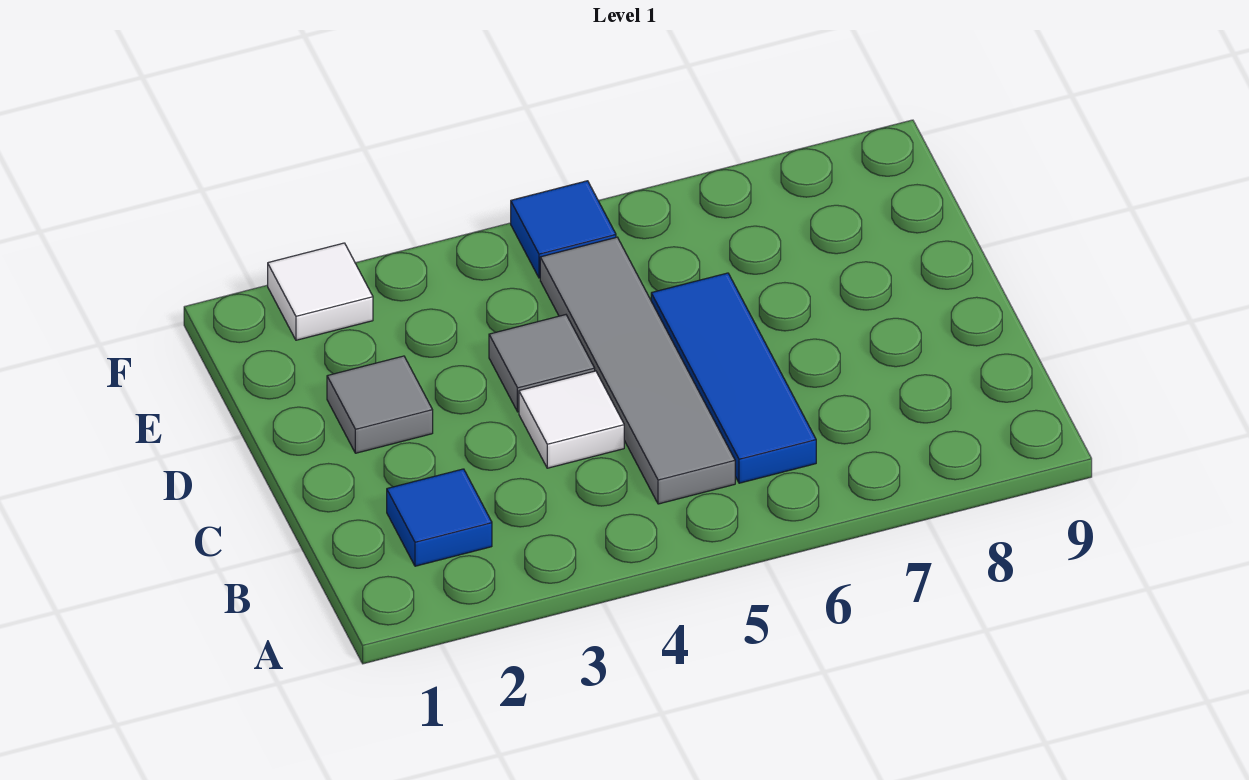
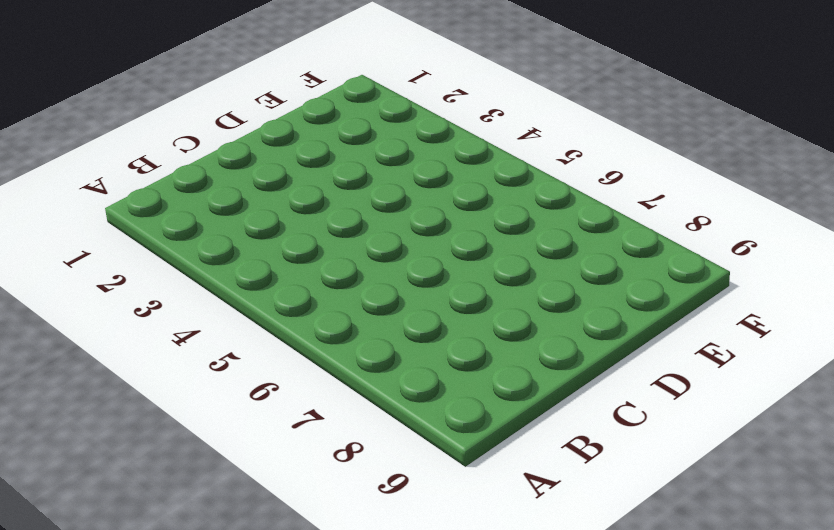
none -> blue tile B2 level 1
none -> grey tile B5:E5 level 1

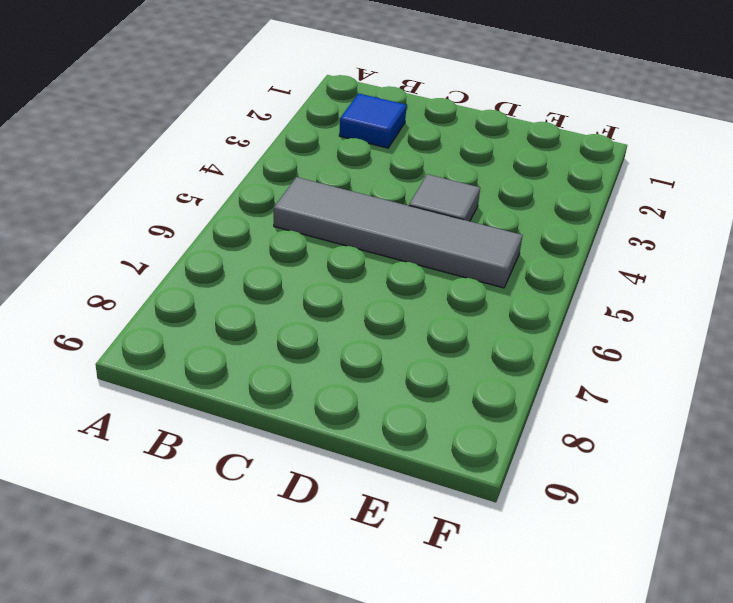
none -> blue tile B6:D6 level 1
none -> white tile C4 level 1

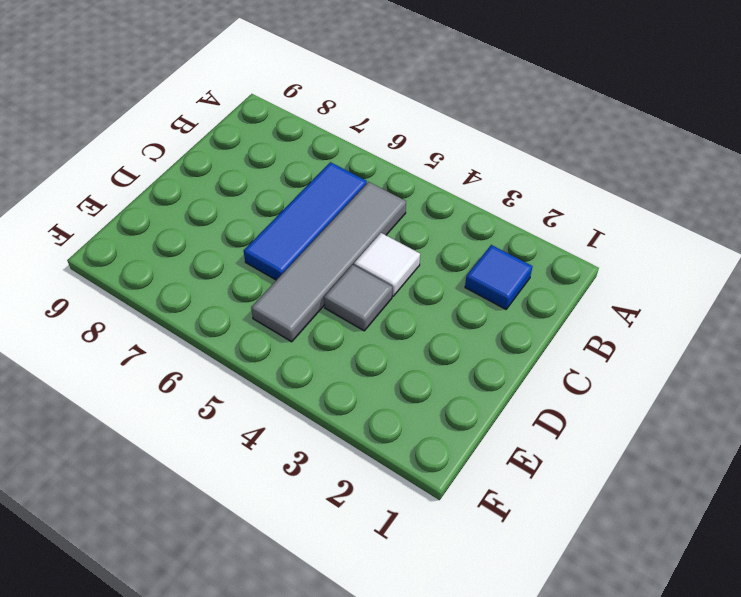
none -> grey tile D2 level 1
none -> white tile F2 level 1

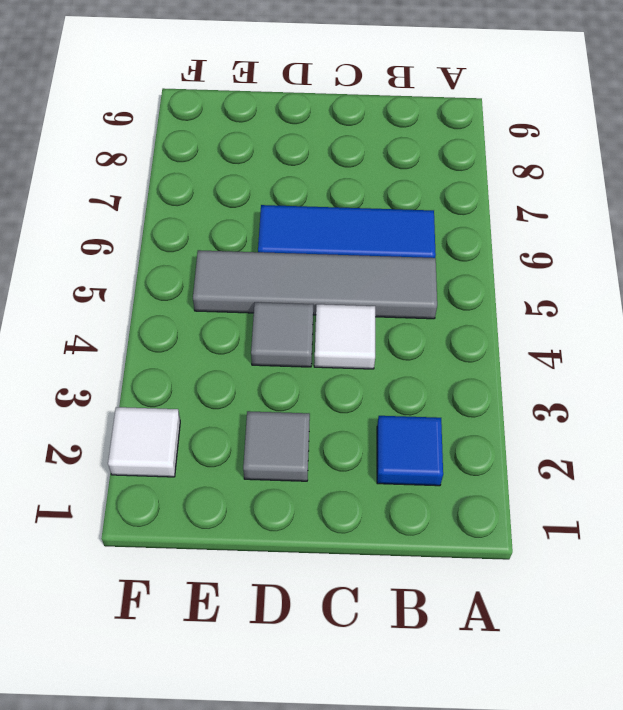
none -> blue tile F5 level 1

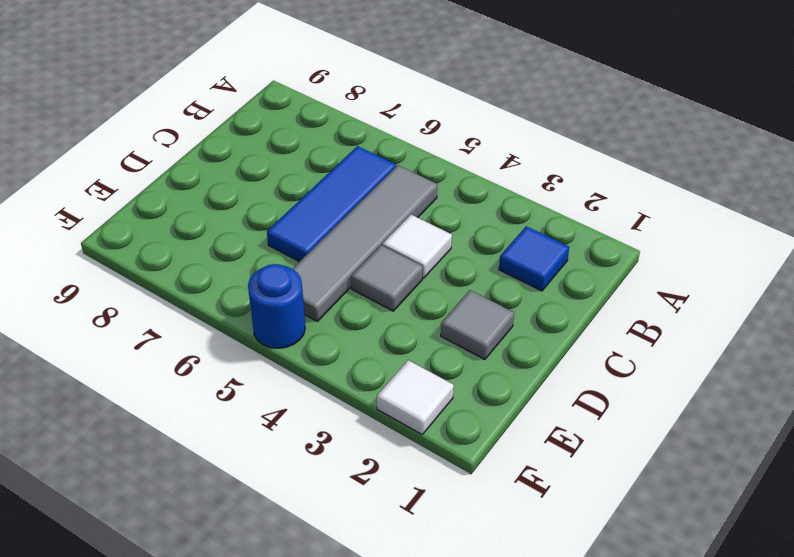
blue round brick F5 level 1 -> blue tile F5 level 1

